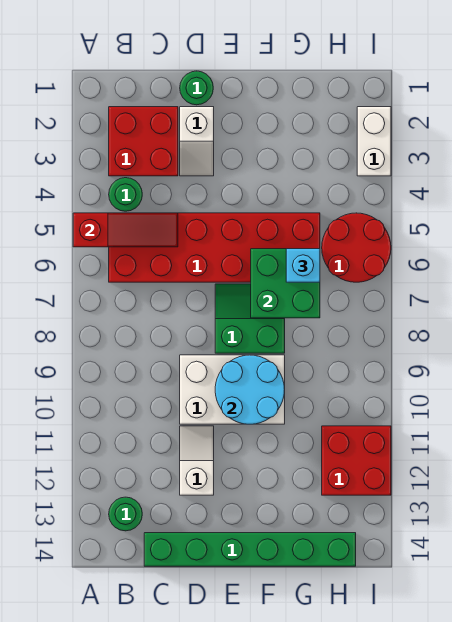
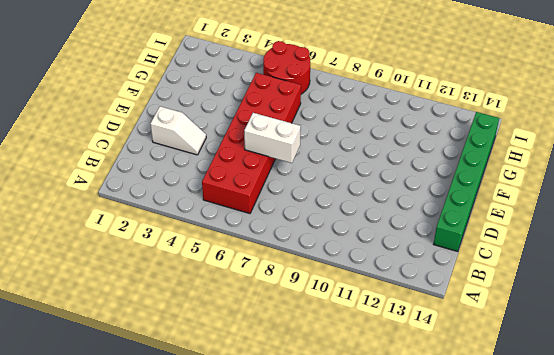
white brick D6:D7 level 2 -> white brick I2:I3 level 1
none -> red brick B2:C3 level 1
none -> green round brick B4 level 1
none -> green round brick B13 level 1

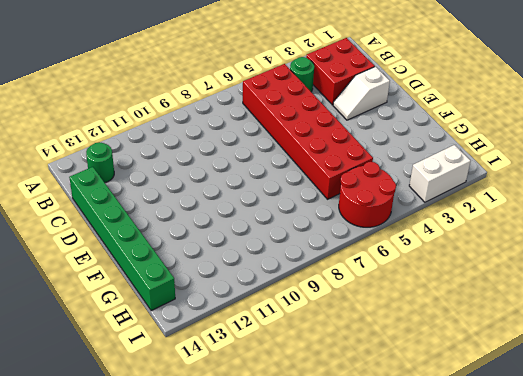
none -> green round brick D1 level 1
none -> white brick D9:F10 level 1
none -> white slope D11:D12 level 1 top 12

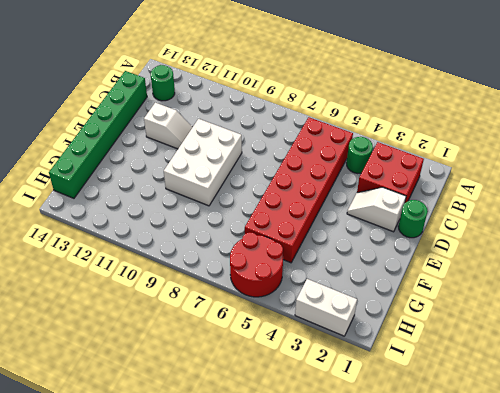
none -> green slope E7:F8 level 1 top 8
none -> red brick H11:I12 level 1
none -> red slope A5:C5 level 2 top A

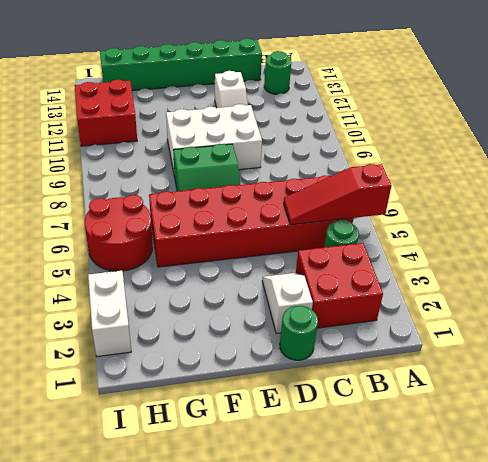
none -> cyan round brick E9:F10 level 2
none -> green brick F6:G7 level 2
none -> cyan brick G6 level 3

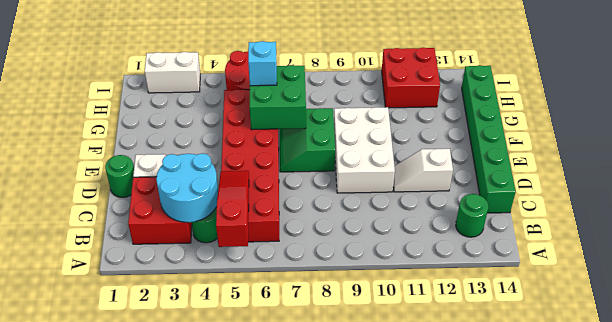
cyan round brick B3:C4 level 2 -> cyan round brick E9:F10 level 2

